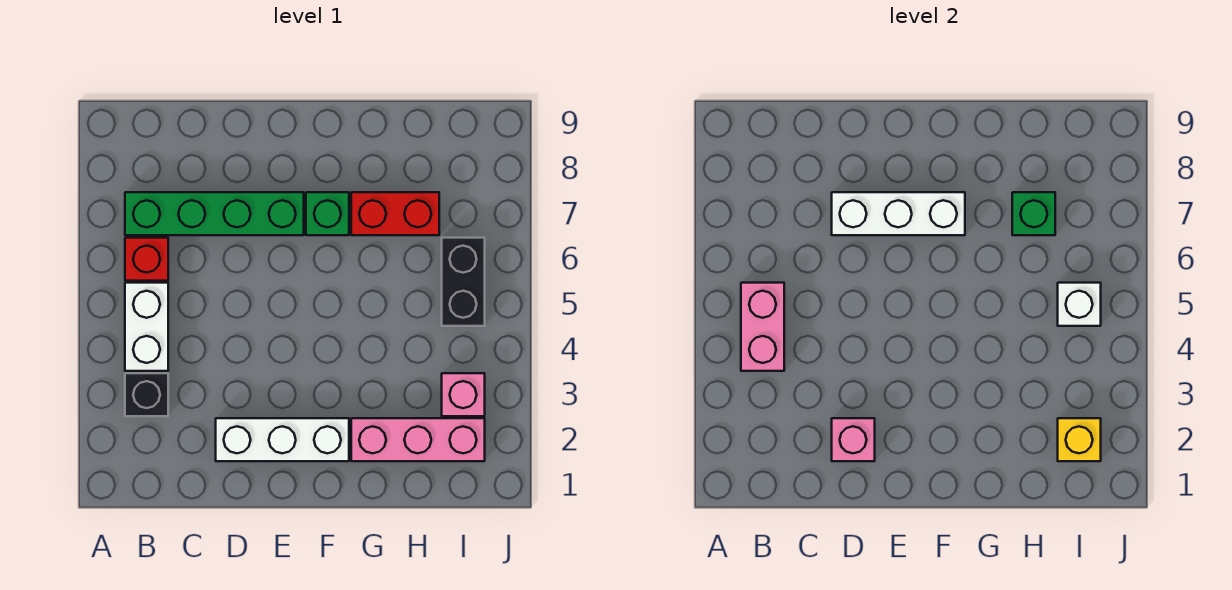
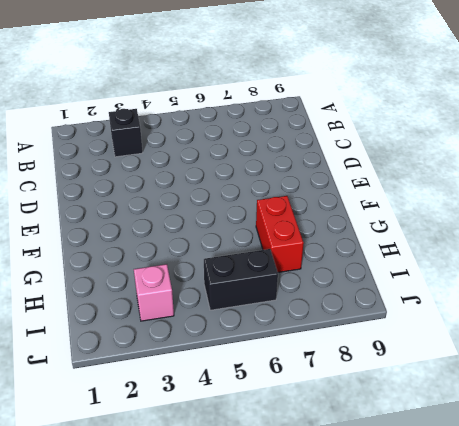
none -> white brick B4:B5 level 1
none -> red brick B6 level 1
none -> green brick B7:E7 level 1

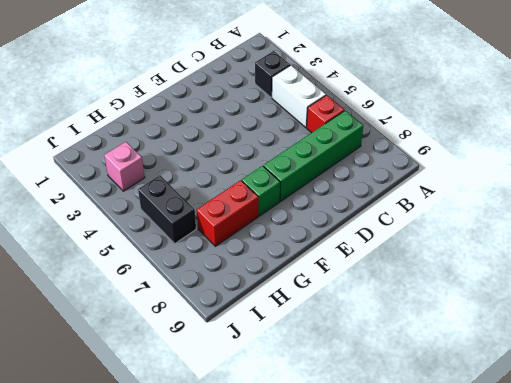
none -> white brick D2:F2 level 1
none -> pink brick G2:I2 level 1
none -> pink brick B4:B5 level 2

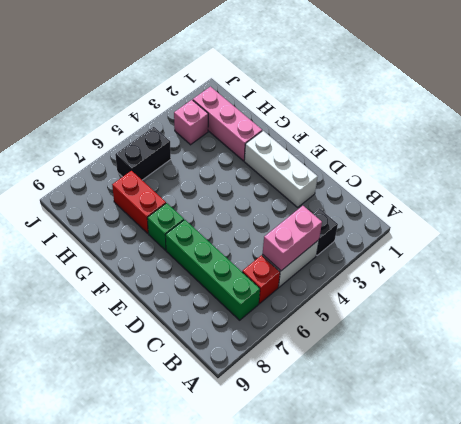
none -> pink brick D2 level 2
none -> white brick D7:F7 level 2
none -> green brick H7 level 2

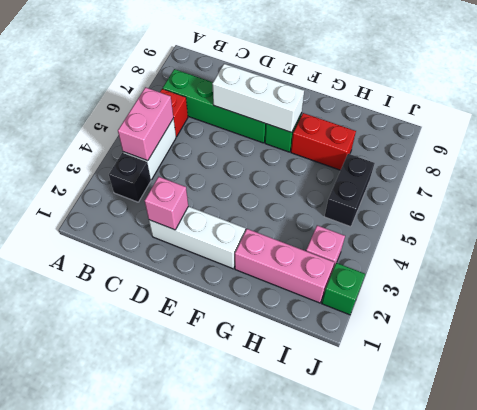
green brick J2 level 1 -> green brick H7 level 2
none -> yellow brick I2 level 2
none -> white brick I5 level 2

